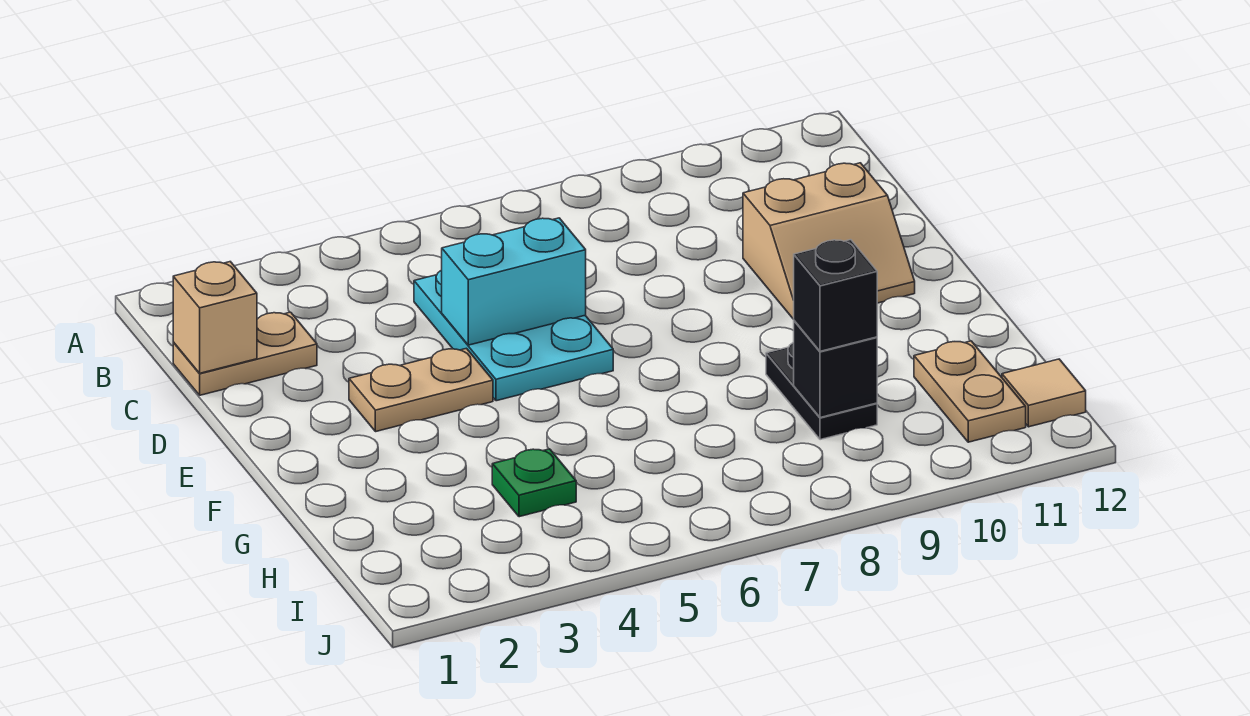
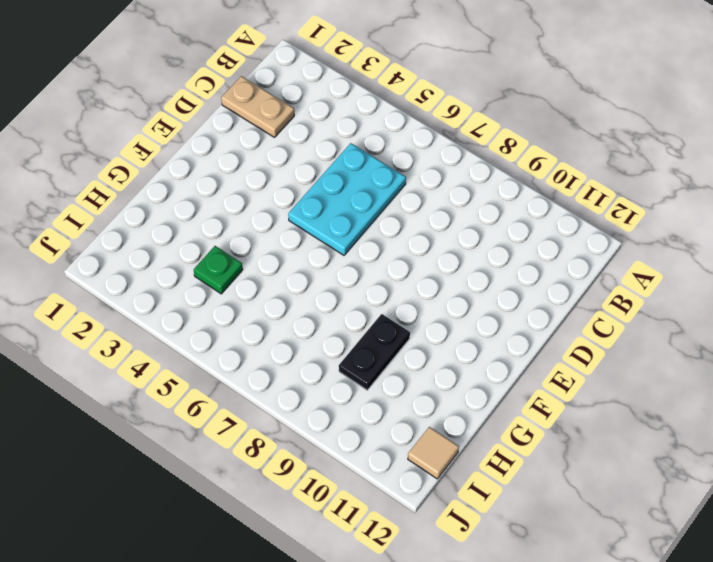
none -> tan slope D10:E11 level 1 top D
none -> tan plate E3:E4 level 1
none -> tan plate H11:I11 level 1

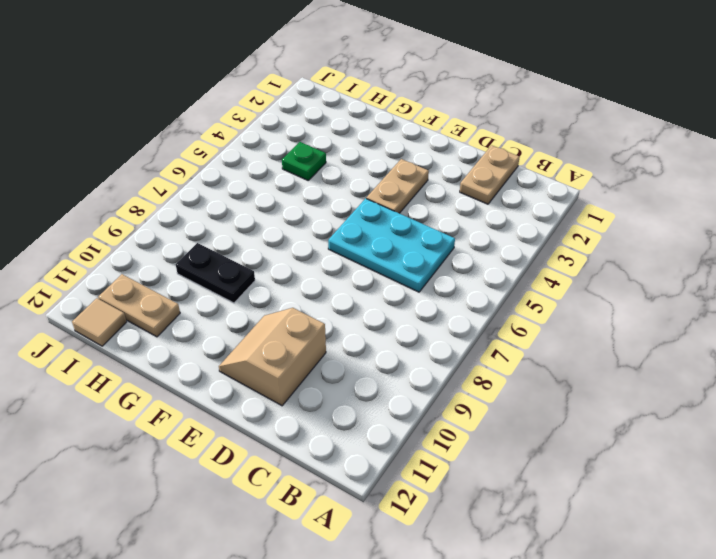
none -> tan brick C1 level 2
none -> cyan brick D5:D6 level 2
none -> black brick H9 level 2

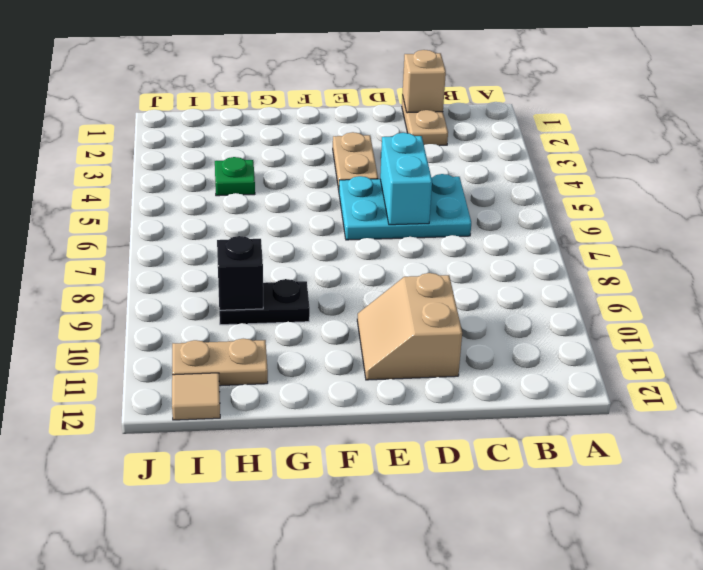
none -> black brick H9 level 3

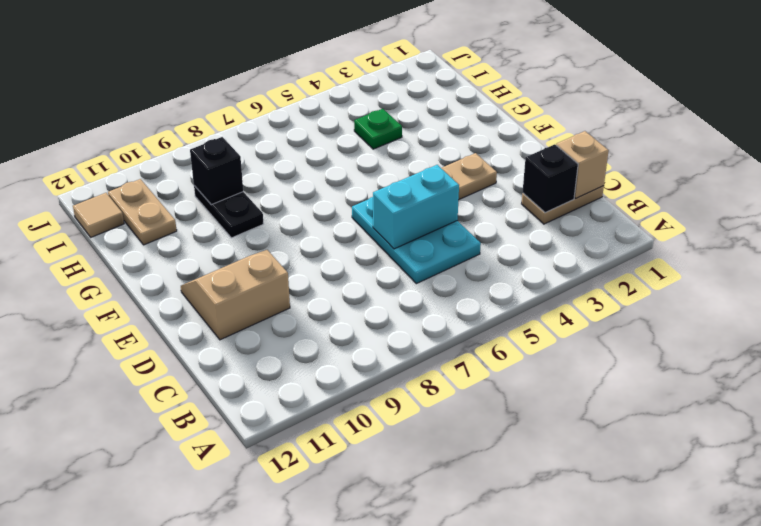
black brick C2 level 2 -> black brick H9 level 3

